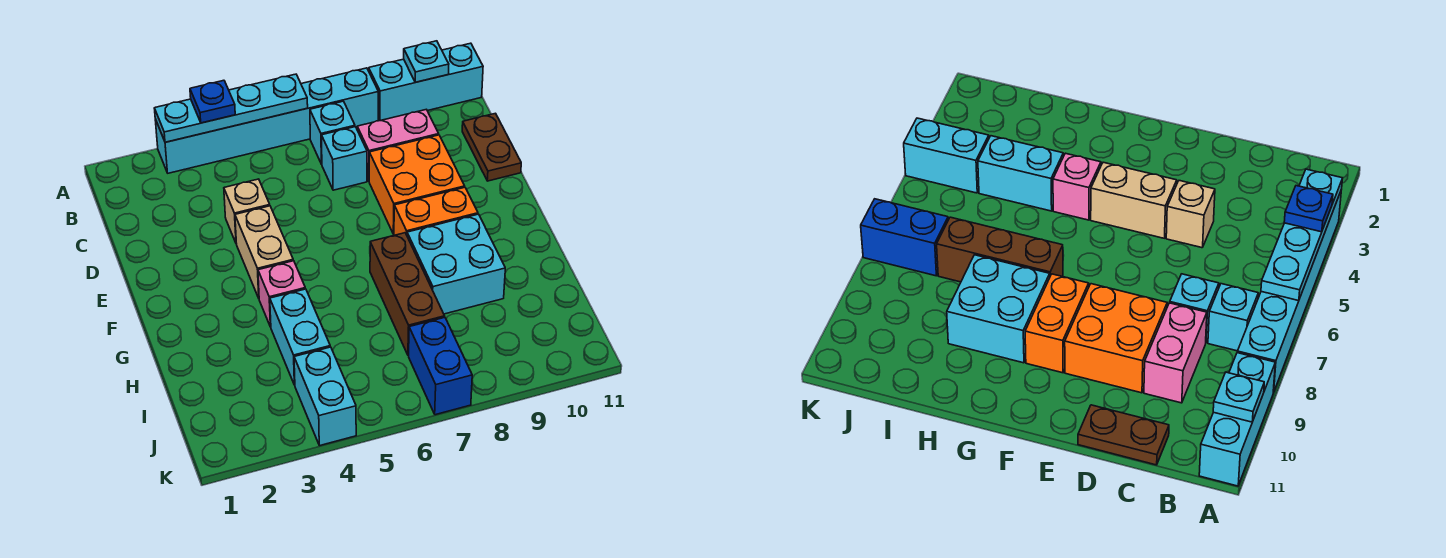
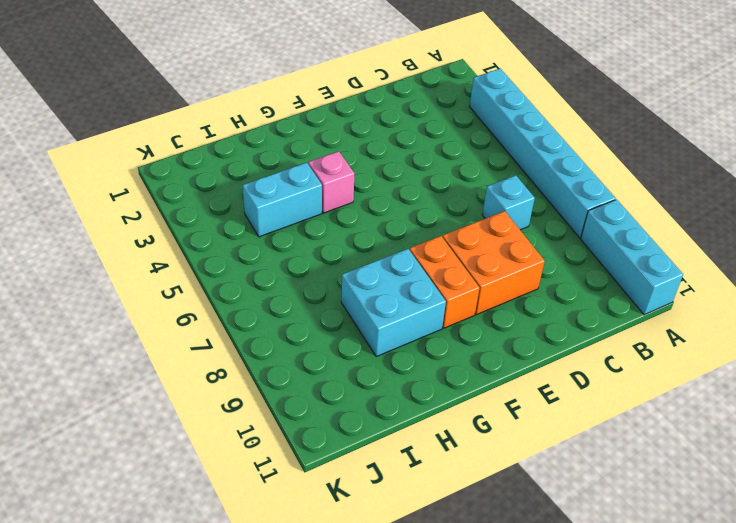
none -> cyan brick B7 level 1
none -> pink brick C8:C9 level 1
none -> brown plate C11:D11 level 1

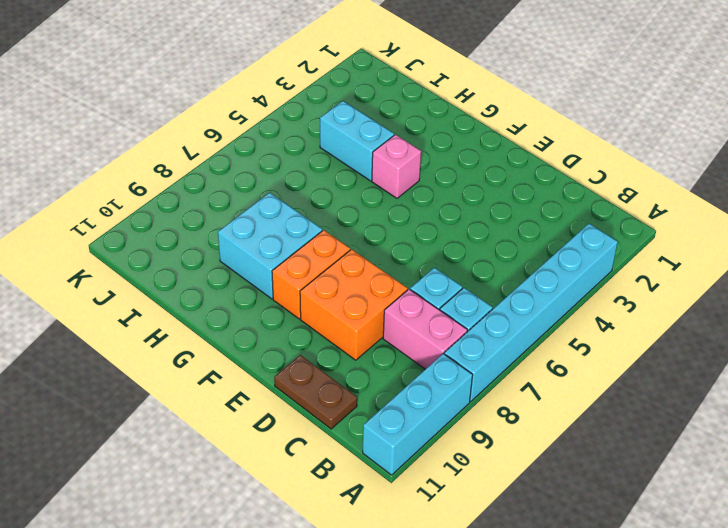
pink brick B8:C8 level 1 -> pink brick C8:C9 level 1
none -> tan brick D4 level 1
none -> tan brick E4:F4 level 1
none -> brown brick G7:I7 level 1

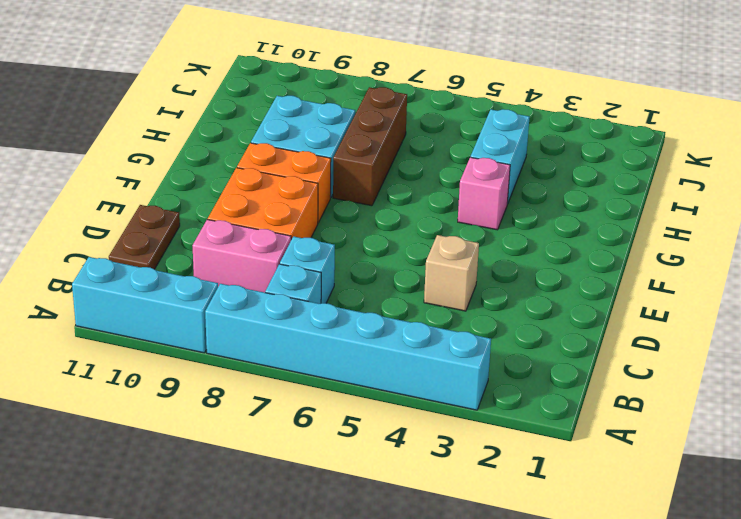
none -> tan brick E4:F4 level 1
none -> cyan brick J4:K4 level 1
none -> blue brick J7:K7 level 1

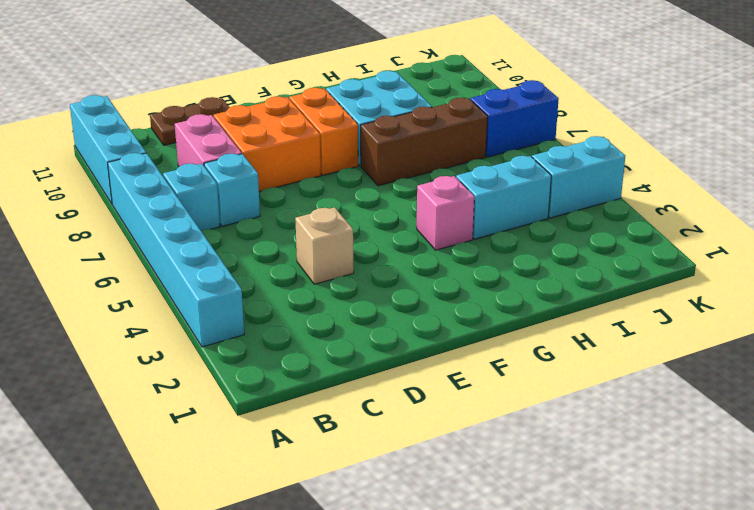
none -> tan brick E4:F4 level 1
none -> cyan plate A3:A6 level 2
none -> cyan plate A10 level 2

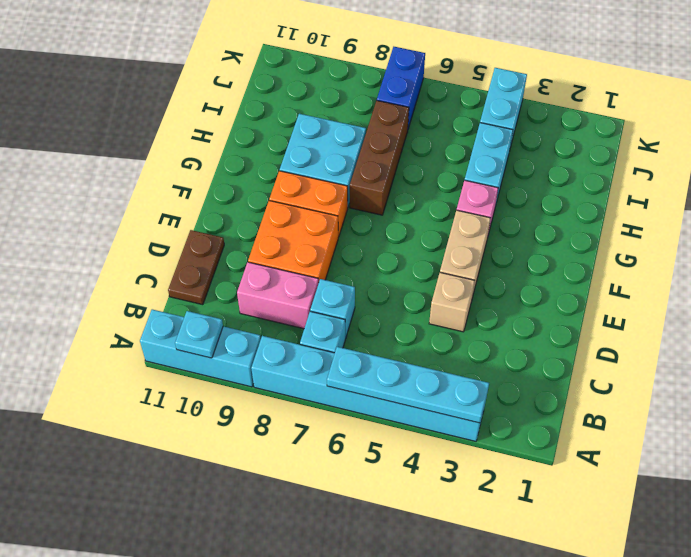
none -> blue plate A4 level 3

